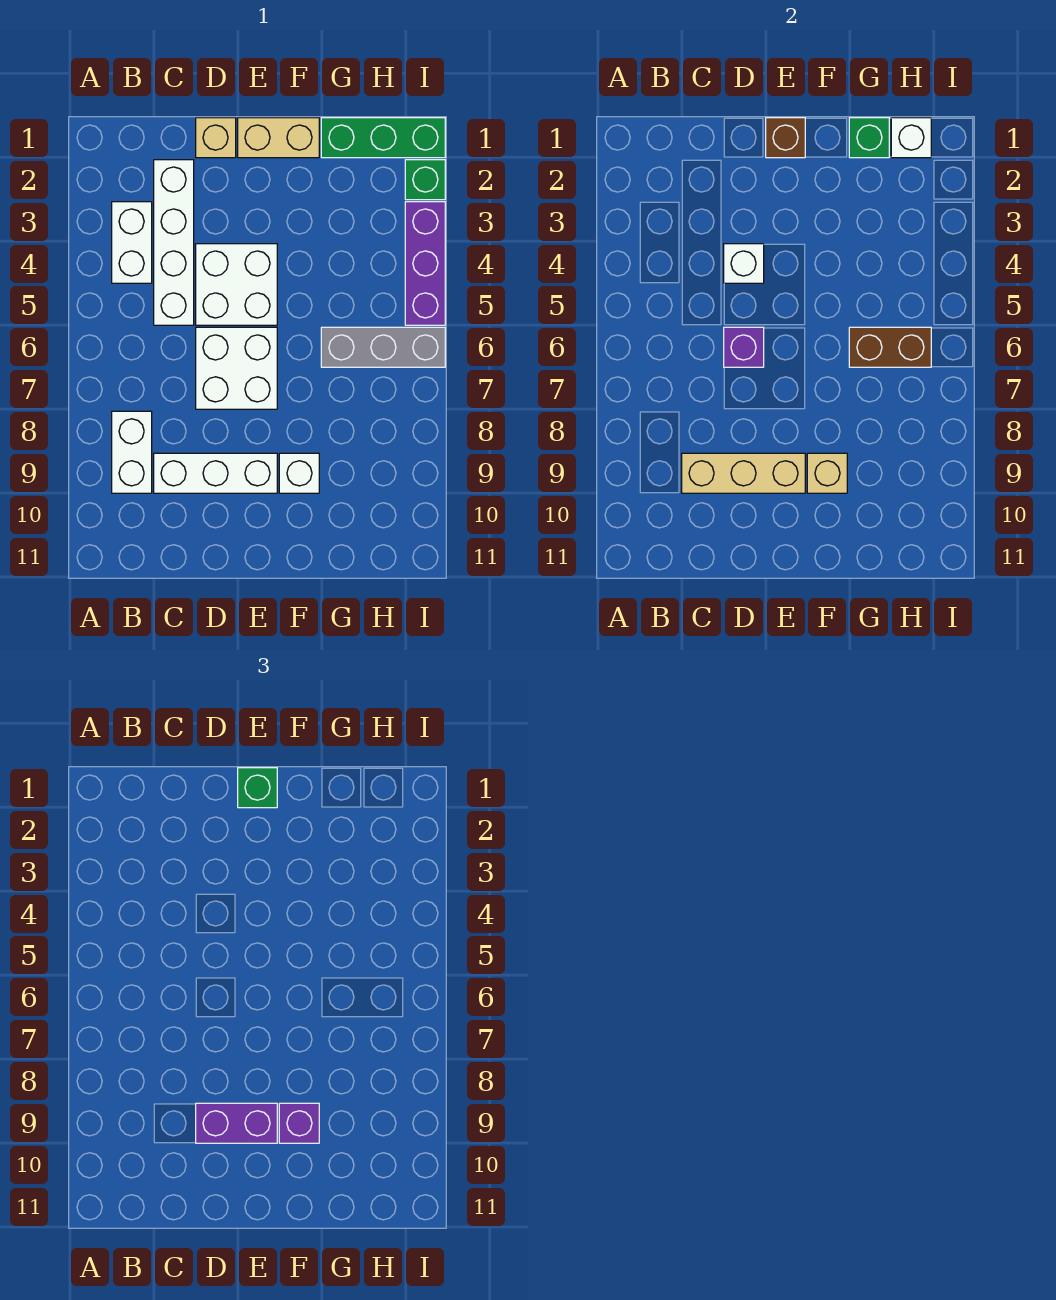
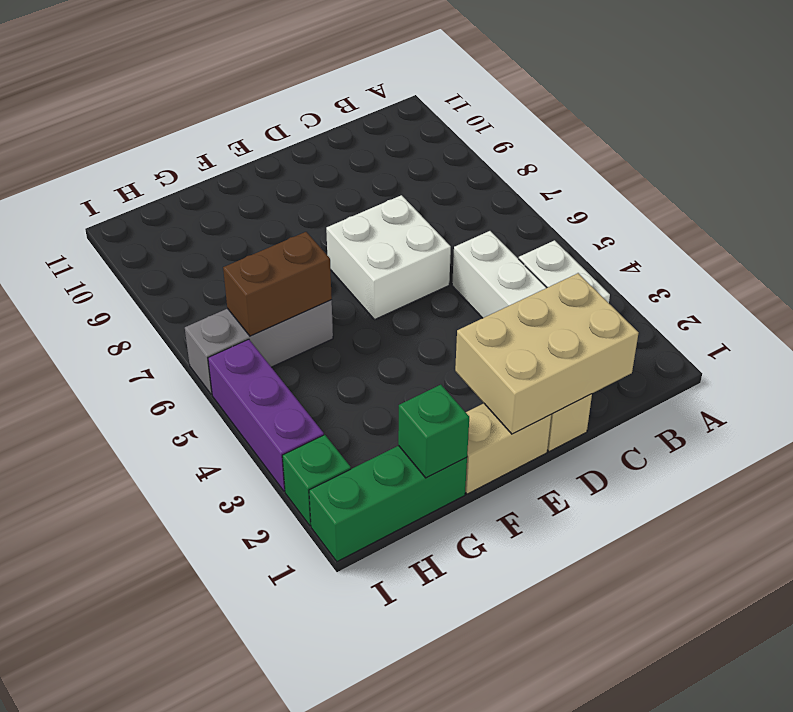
tan brick C1:E2 level 2 -> brown brick E1 level 2
none -> white brick B8:B9 level 1
none -> white brick C9:E9 level 1
none -> white brick D4:E5 level 1

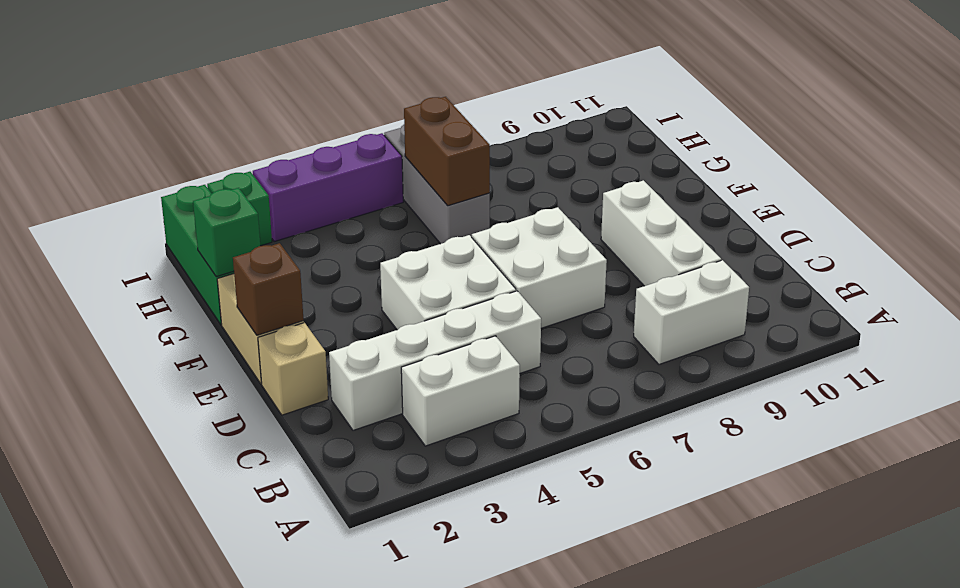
none -> white brick F9 level 1
none -> tan brick C9:E9 level 2
none -> white brick D4 level 2

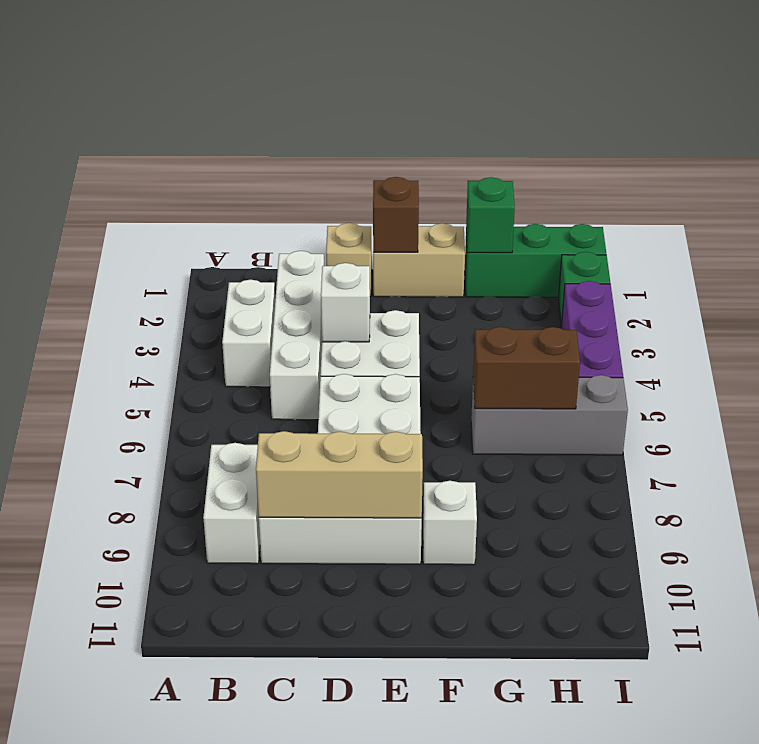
none -> purple brick D6 level 2
none -> tan brick F9 level 2
none -> white brick H1 level 2

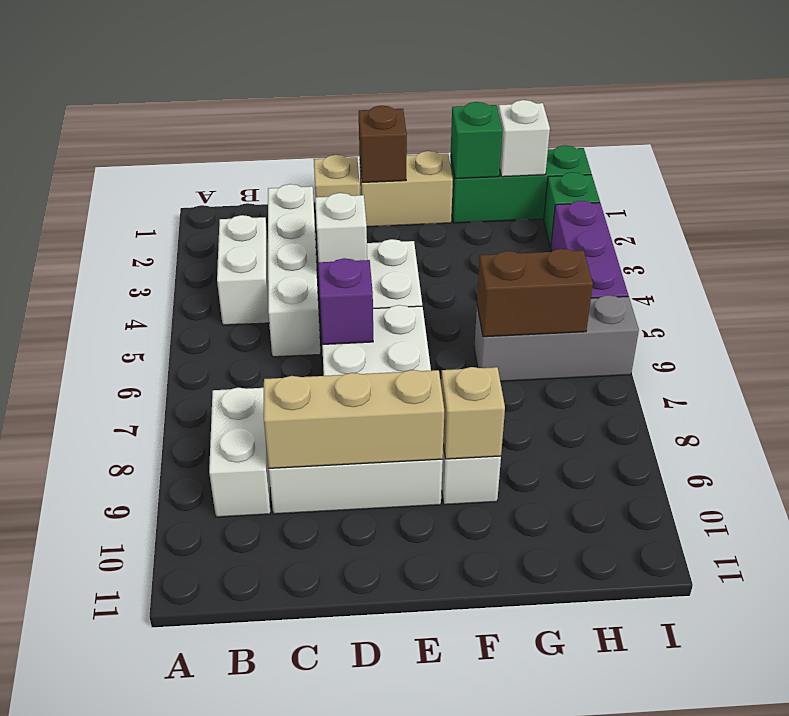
none -> purple brick D9:E9 level 3
none -> green brick E1 level 3
none -> purple brick F9 level 3

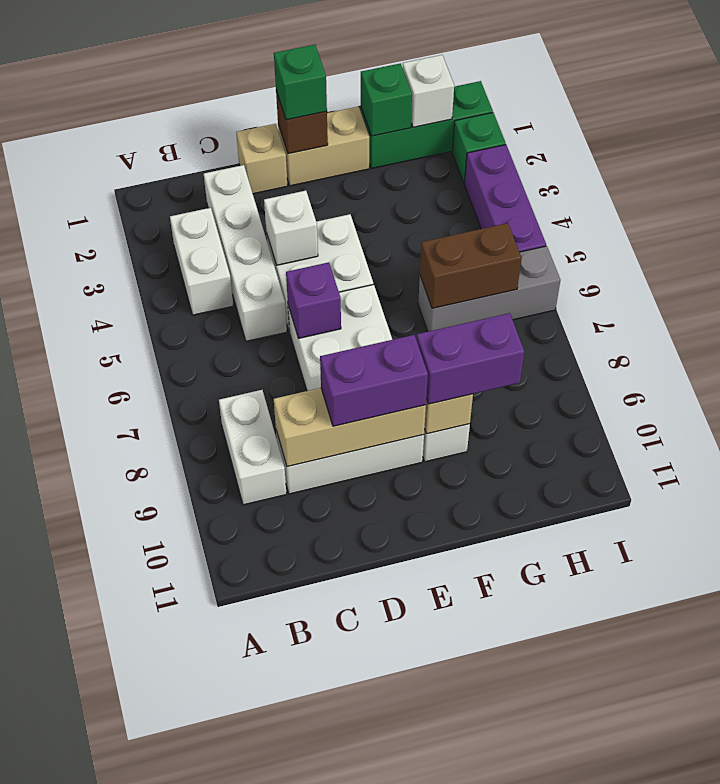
purple brick F9:G9 level 3 -> purple brick F9 level 3

